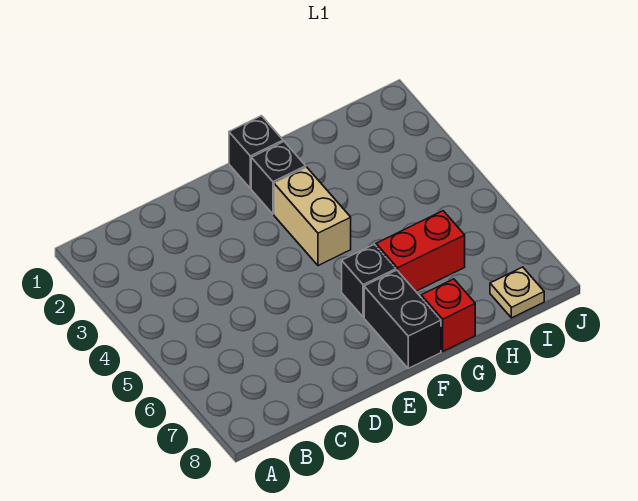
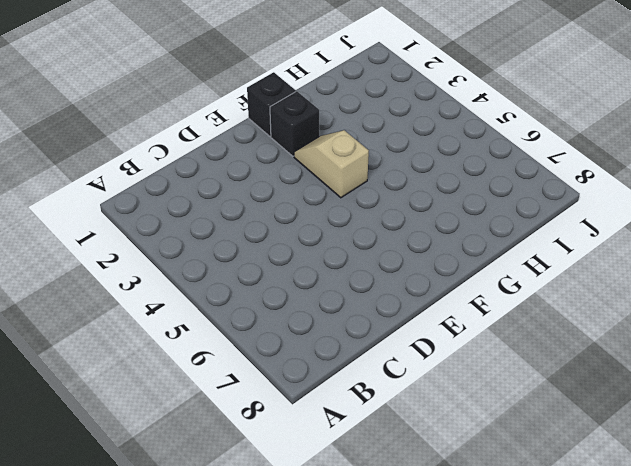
tan slope F3:F4 level 1 top 4 -> tan brick F3:F4 level 1
none -> black brick F6 level 1
none -> black brick F7:F8 level 1

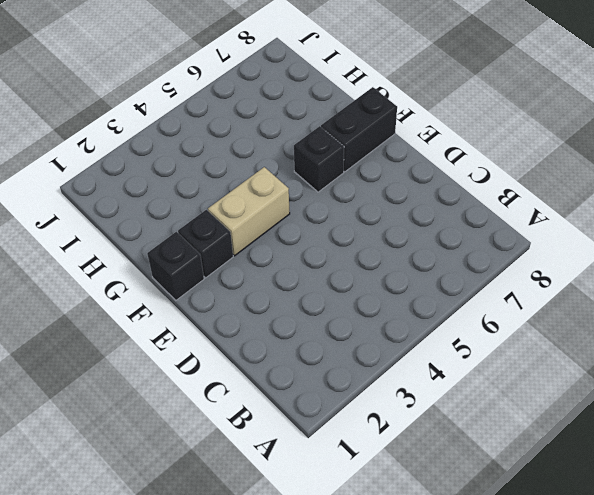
none -> red brick G6:H6 level 1
none -> red brick G8 level 1

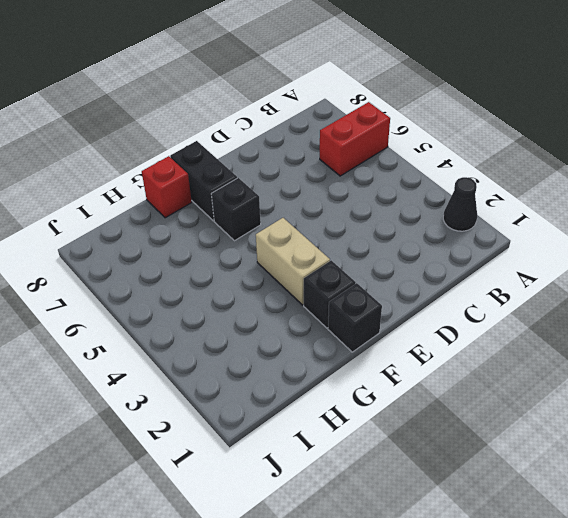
black cone A2 level 1 -> none
red brick A6:B6 level 1 -> red brick G6:H6 level 1
none -> tan plate I8 level 1

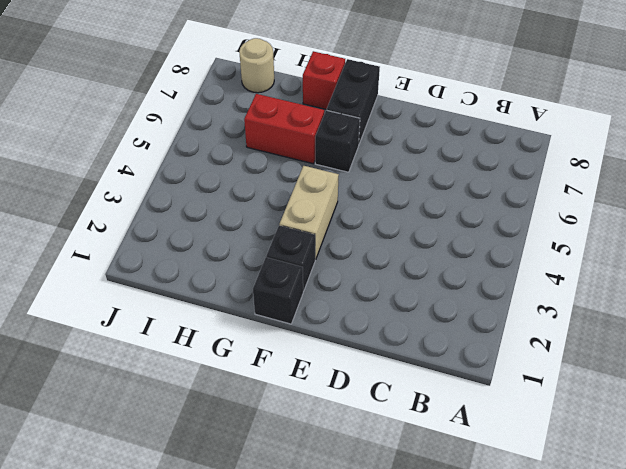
tan round brick I8 level 1 -> tan plate I8 level 1

